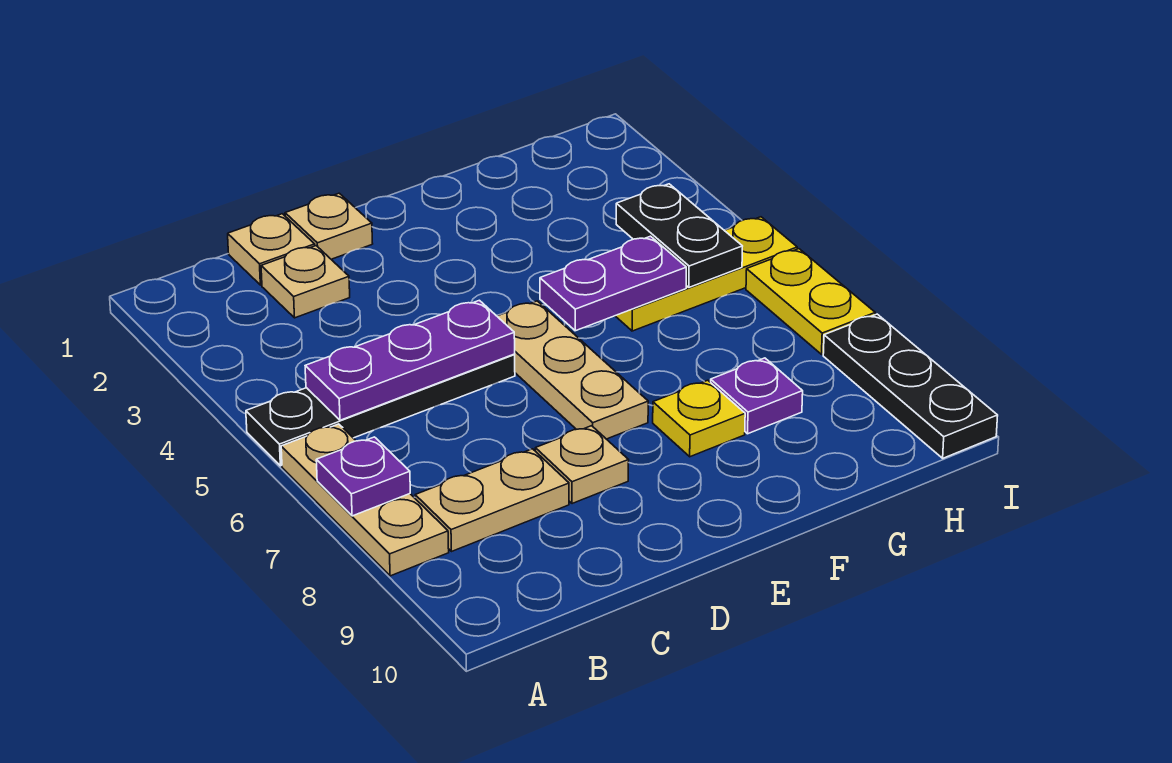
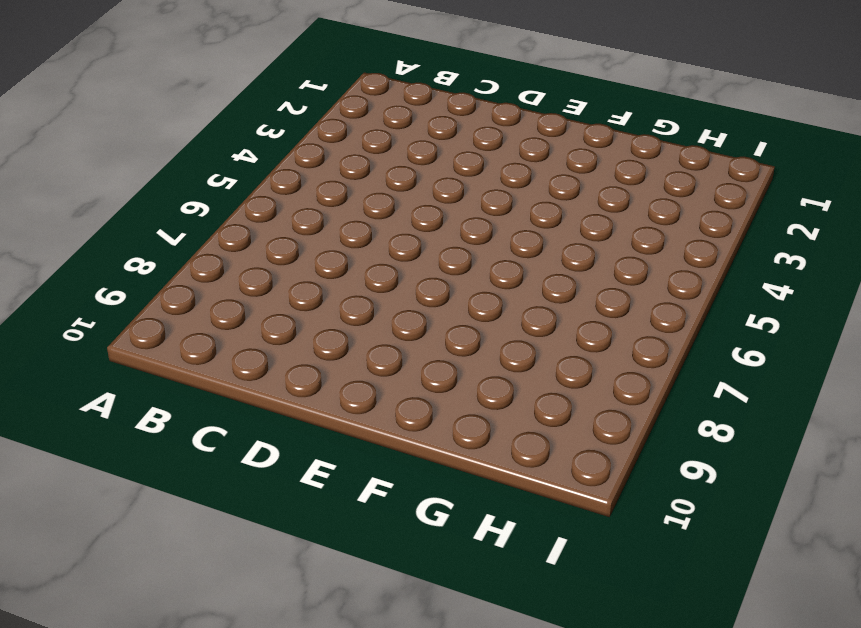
none -> black plate A5:D5 level 1
none -> tan plate A6:A8 level 1
none -> tan plate B8:C8 level 1

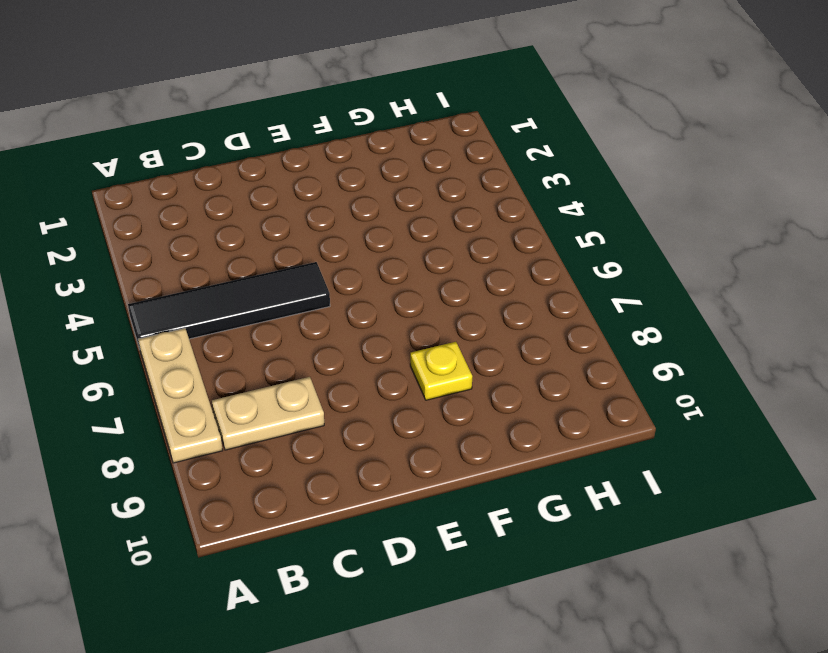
black tile A5:D5 level 1 -> black plate A5:D5 level 1
none -> tan plate C1 level 1
none -> tan plate C2 level 1
none -> tan plate D1 level 1

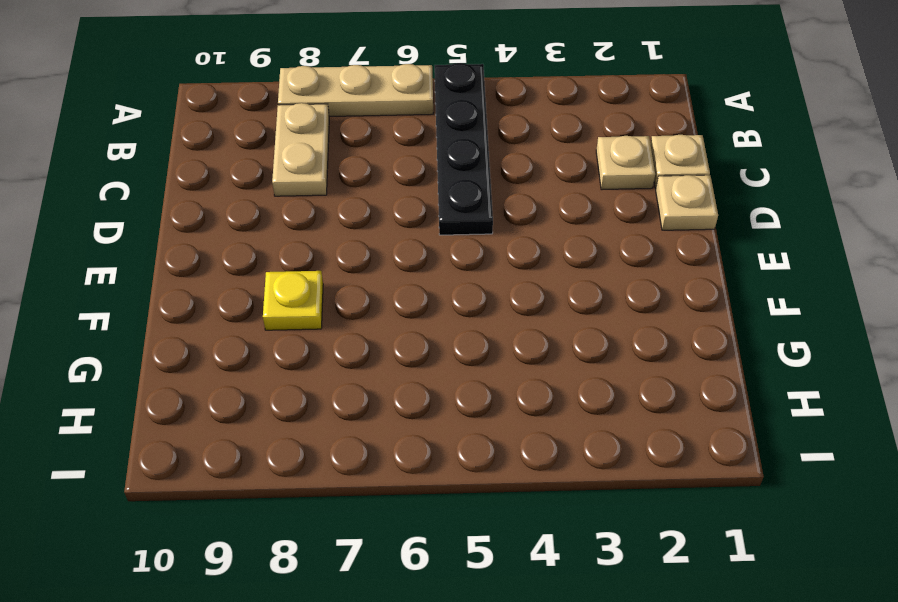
none -> tan plate D8 level 1
none -> tan plate E5:E7 level 1
none -> yellow plate G5:I5 level 1

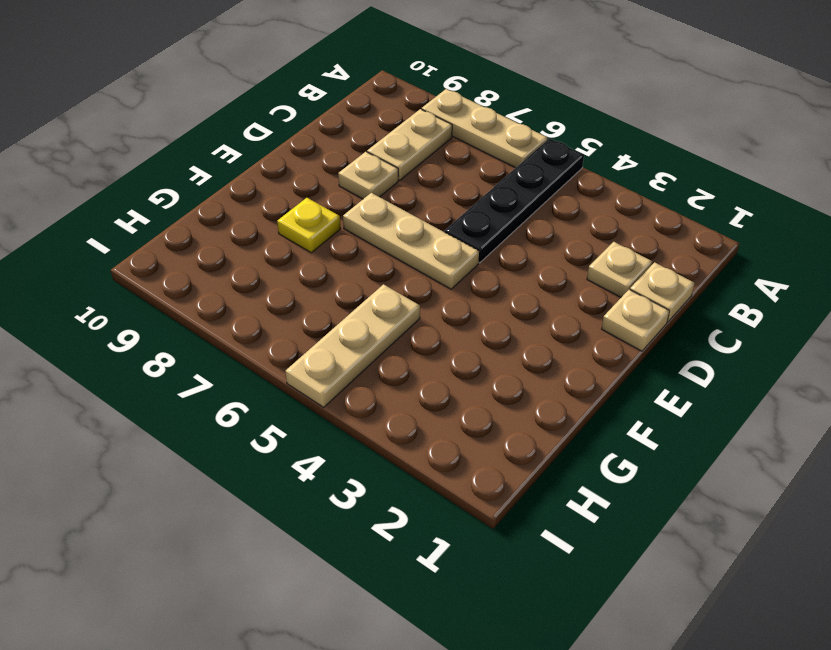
tan plate G5:I5 level 1 -> yellow plate G5:I5 level 1
none -> purple plate G8 level 1
none -> yellow plate I6:I7 level 1
none -> black plate I8:I10 level 1

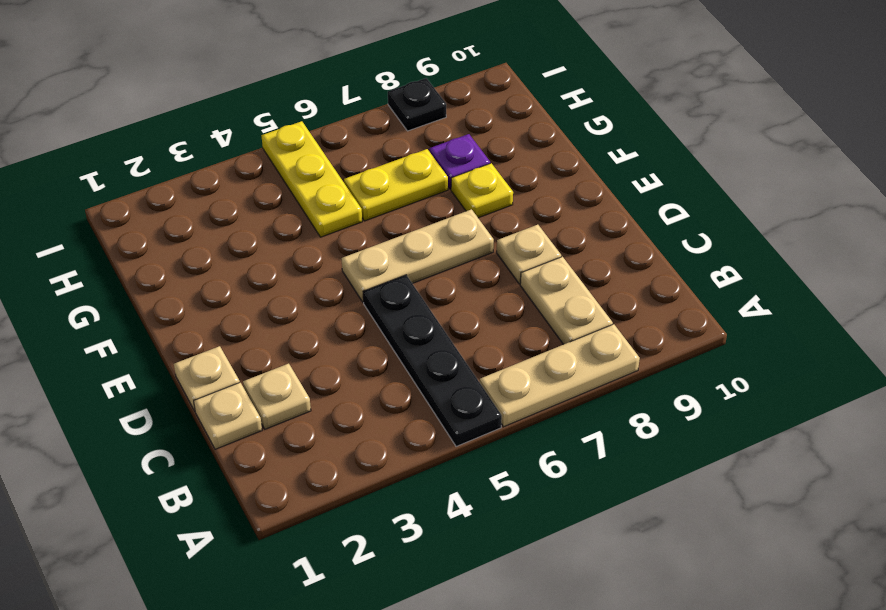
yellow plate G6:G7 level 1 -> yellow plate I6:I7 level 1
black plate I8 level 1 -> black plate I8:I10 level 1
none -> purple plate A7 level 2
none -> purple plate B5:D5 level 2
none -> purple plate F5:G5 level 2

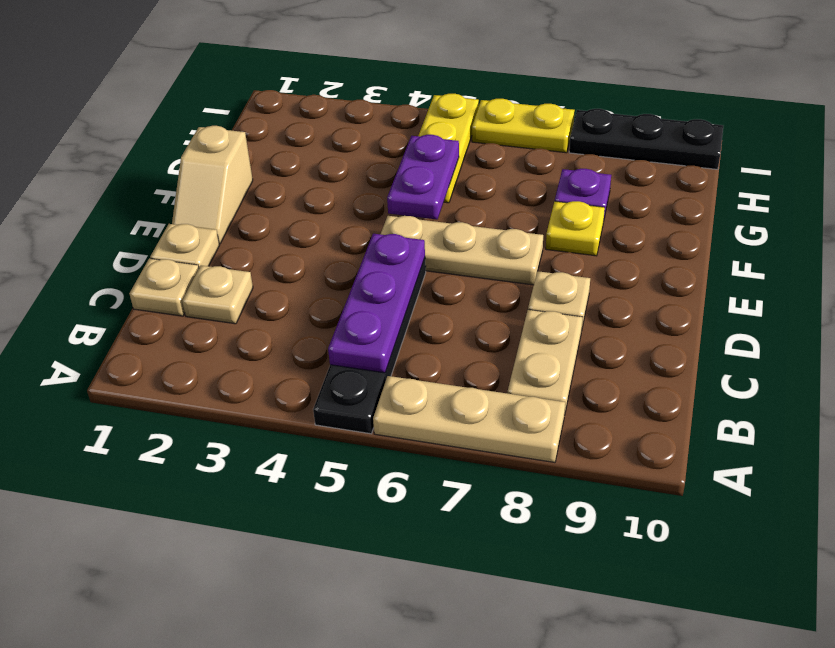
tan slope E1:F1 level 1 top F -> none
none -> purple plate A7 level 2
none -> black plate H4:H5 level 2

